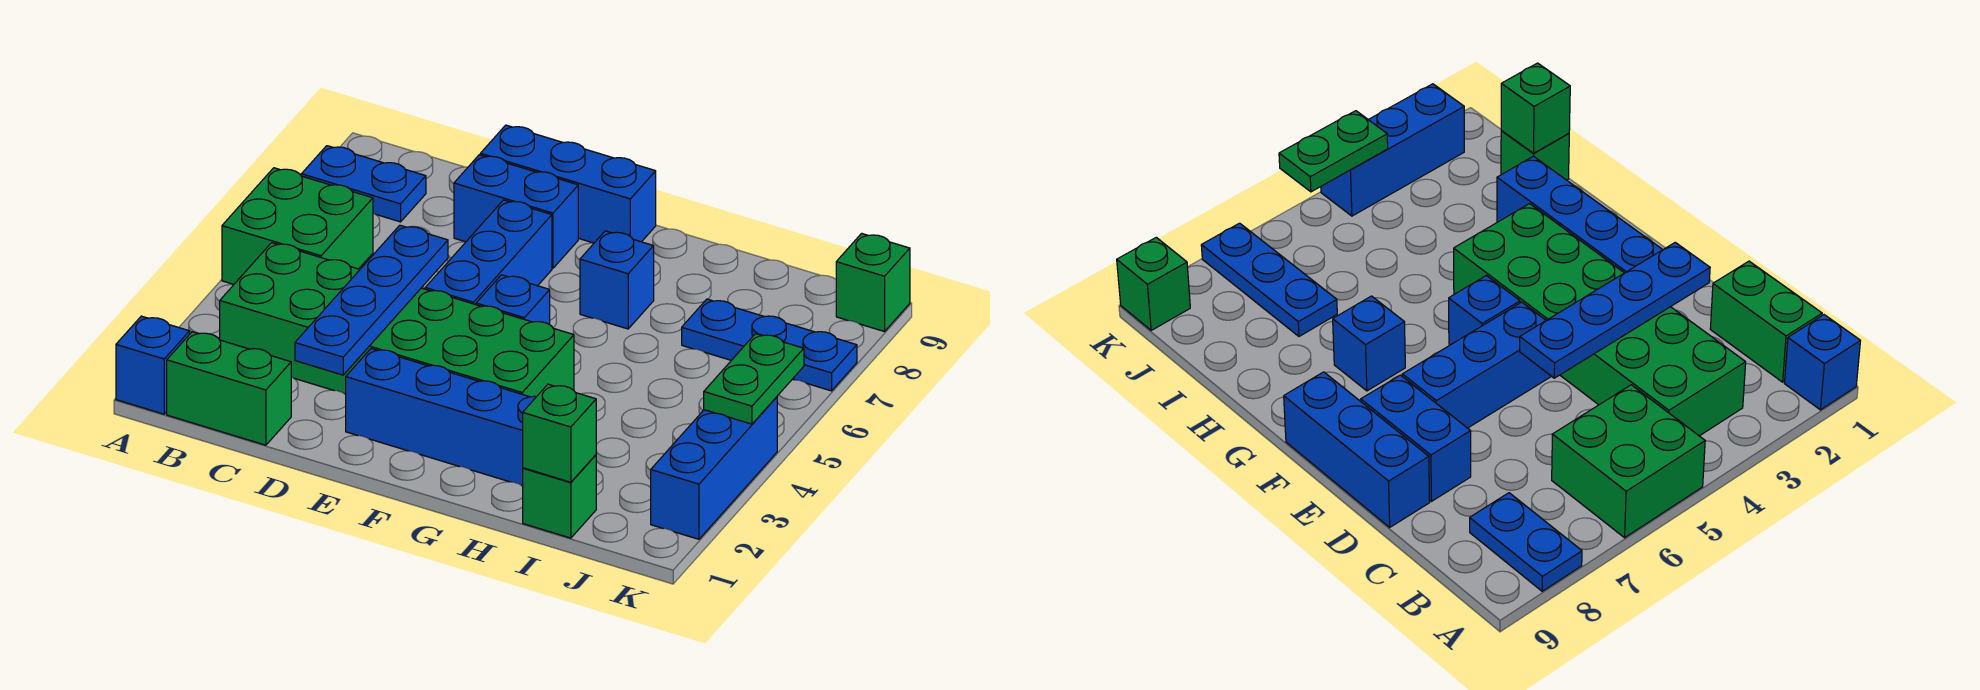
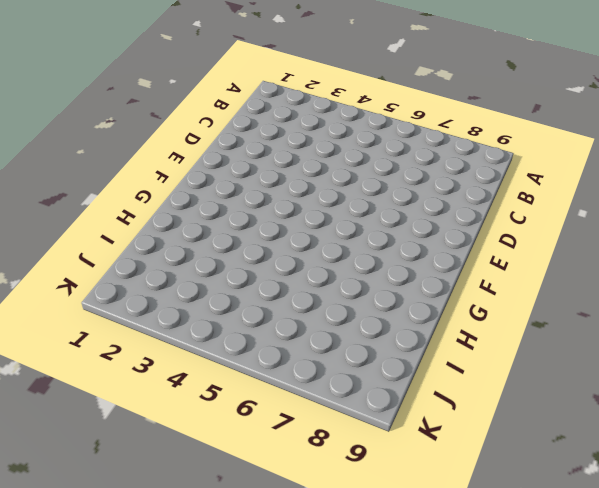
none -> blue brick A1 level 1
none -> green brick A5:B6 level 1
none -> blue plate A8:B8 level 1

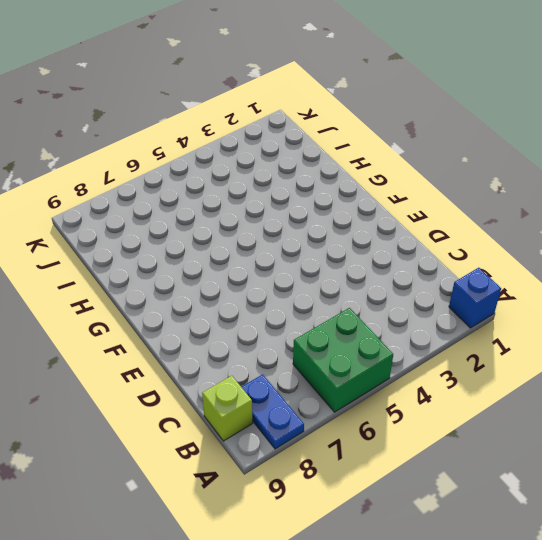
lime brick B9 level 1 -> none
none -> green brick B1:C1 level 1
none -> green brick B3:G4 level 1
none -> blue brick D8:E8 level 1

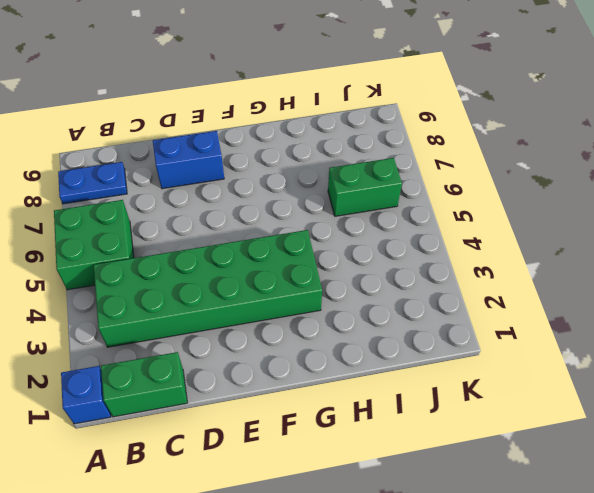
green brick I6:J6 level 1 -> none
none -> blue brick D9:F9 level 1
none -> blue brick E2:H2 level 1
none -> blue brick E5:E7 level 1

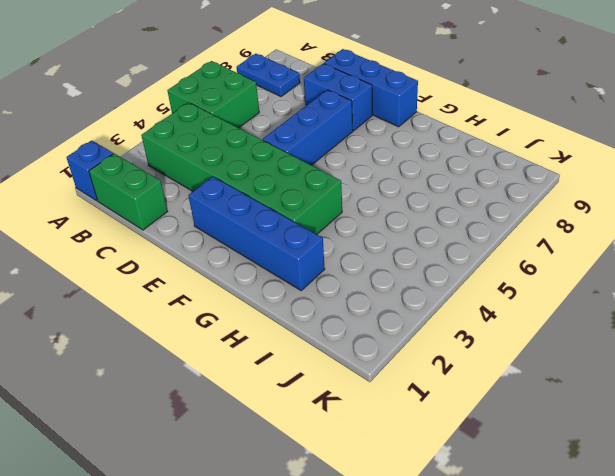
none -> blue brick F5 level 1
none -> blue brick G7 level 1
none -> green brick I1 level 1

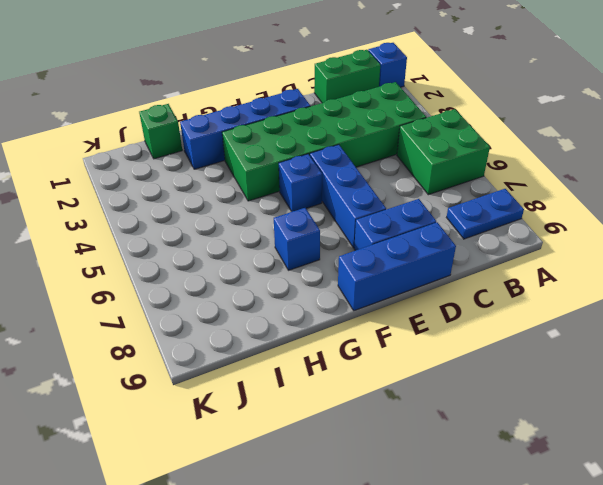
none -> blue plate I7:K7 level 1
none -> blue brick K2:K4 level 1
none -> green brick K9 level 1

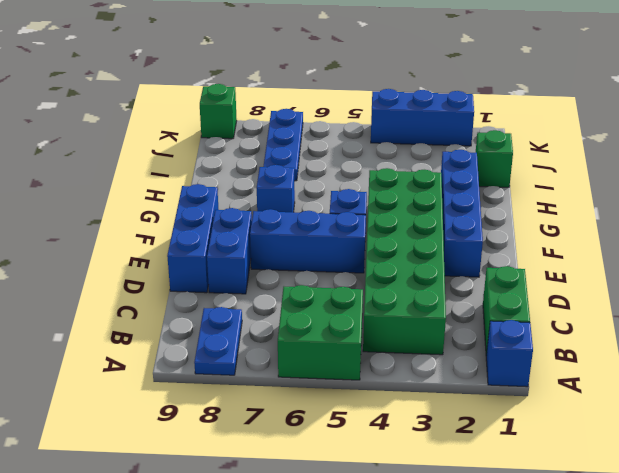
none -> blue plate D2:D5 level 2
none -> green brick I1 level 2
none -> green plate K4:K5 level 2

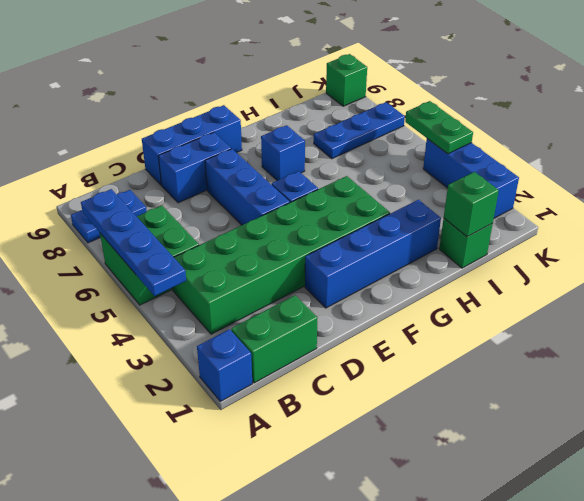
blue plate A4:A7 level 2 -> blue plate D2:D5 level 2

